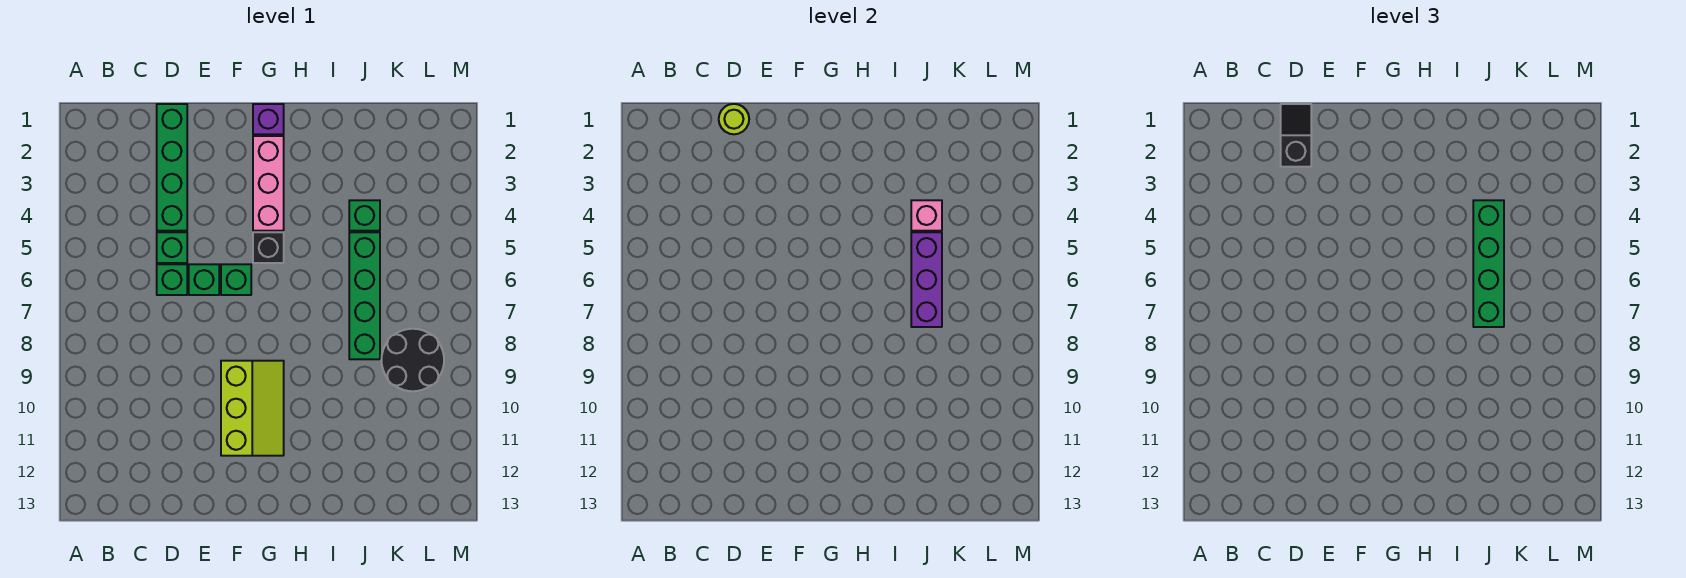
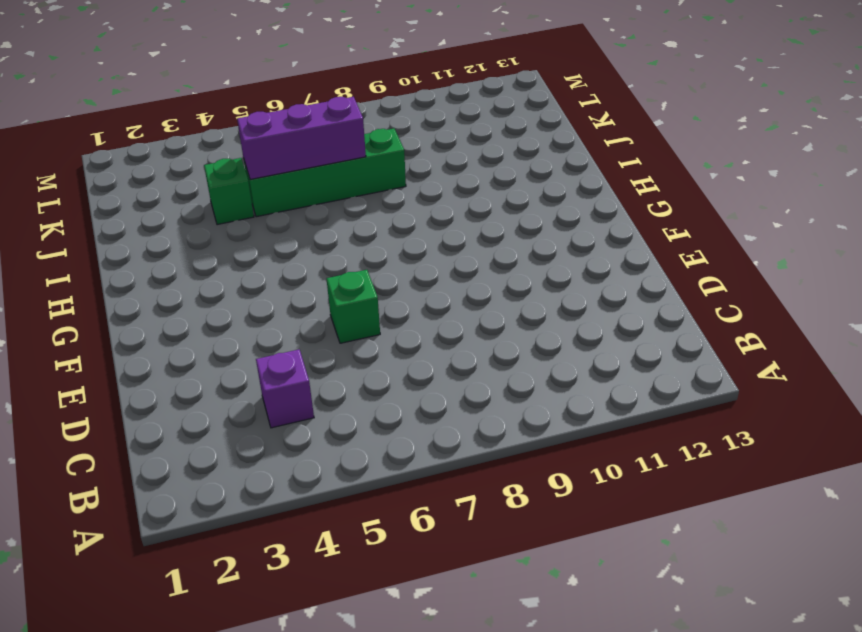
purple brick C4 level 1 -> purple brick G1 level 1
none -> green brick D1:D4 level 1
none -> green brick D5 level 1
none -> green brick D6 level 1

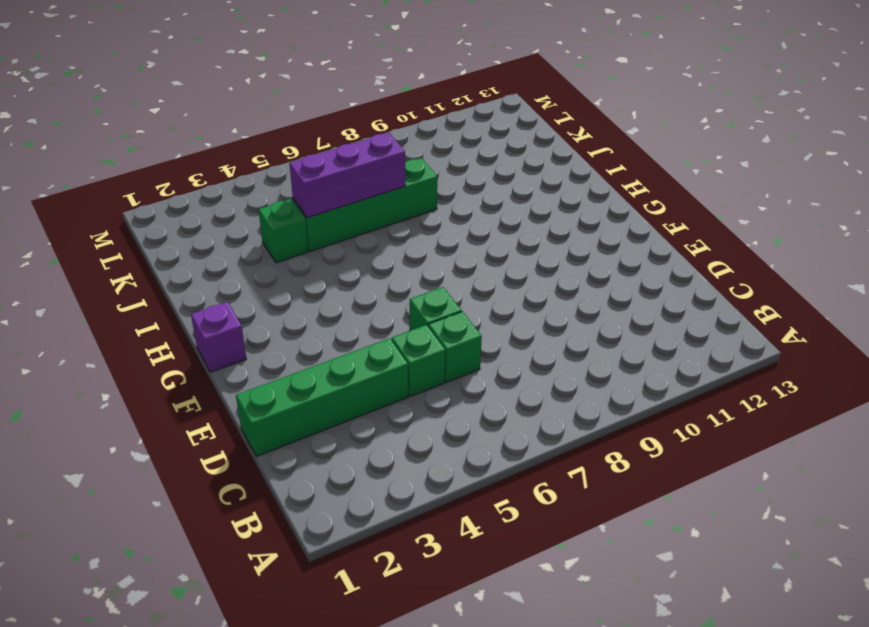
none -> green brick F6 level 1
none -> lime slope F9:G11 level 1 top F
none -> pink brick G2:G4 level 1

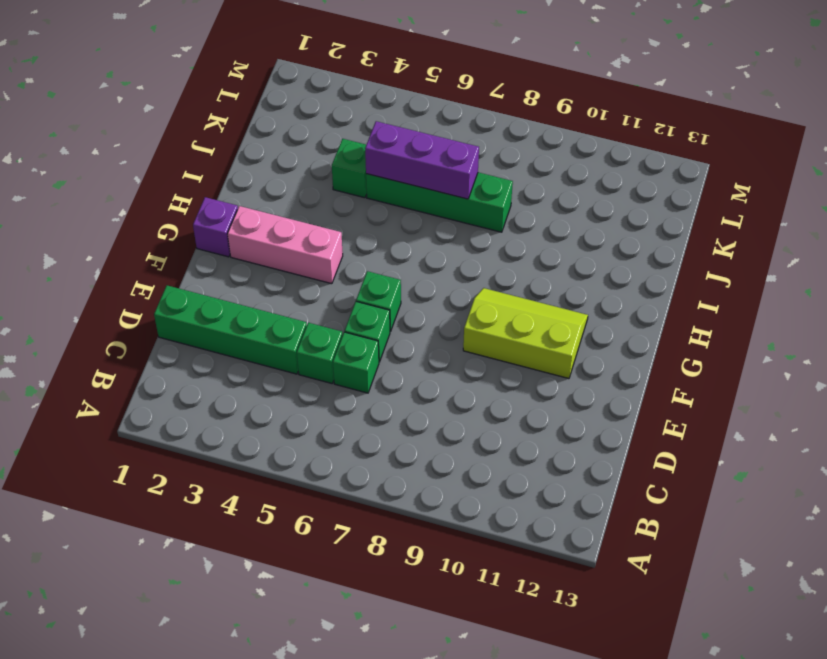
none -> black brick G5 level 1
none -> black round brick K8:L9 level 1
none -> lime round brick D1 level 2

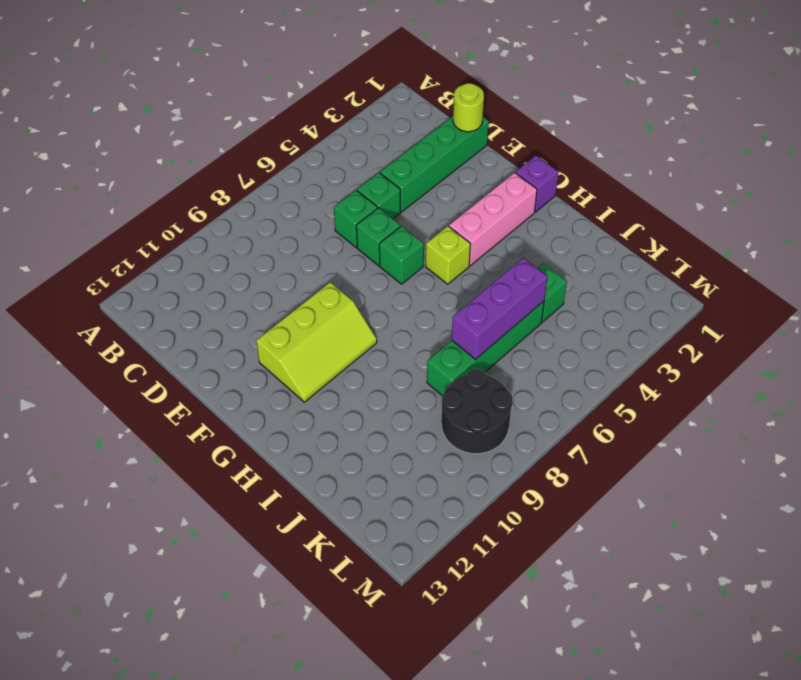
lime brick G5 level 1 -> black brick G5 level 1
none -> pink brick J4 level 2
none -> black slope D1:D2 level 3 top 2
none -> green brick J4:J7 level 3

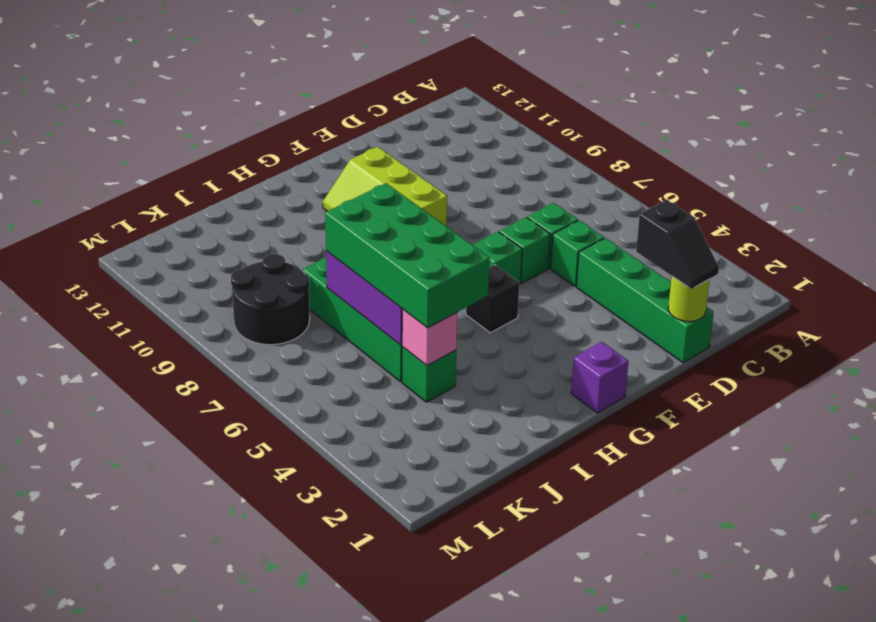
green brick I4:J7 level 3 -> green brick J4:J7 level 3
none -> pink brick G2:G4 level 1

